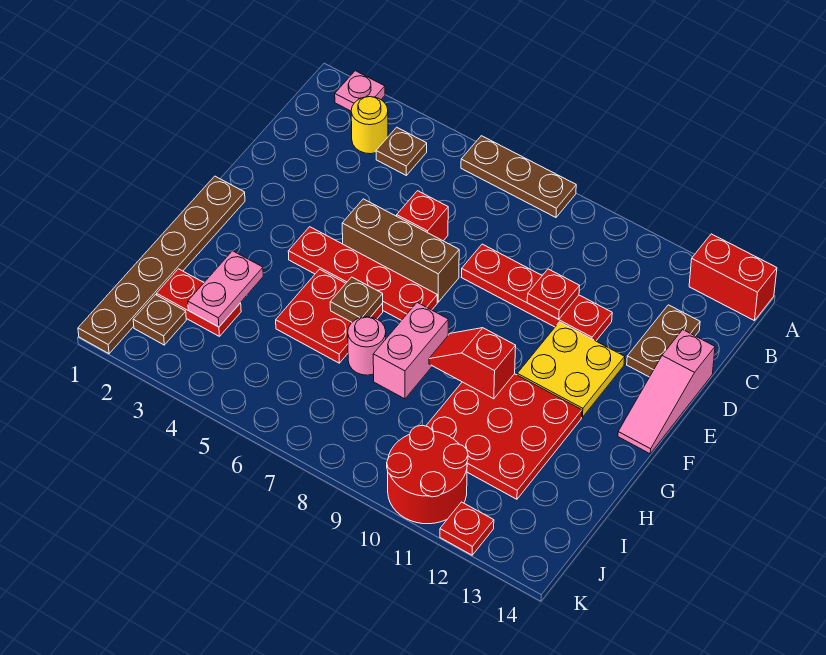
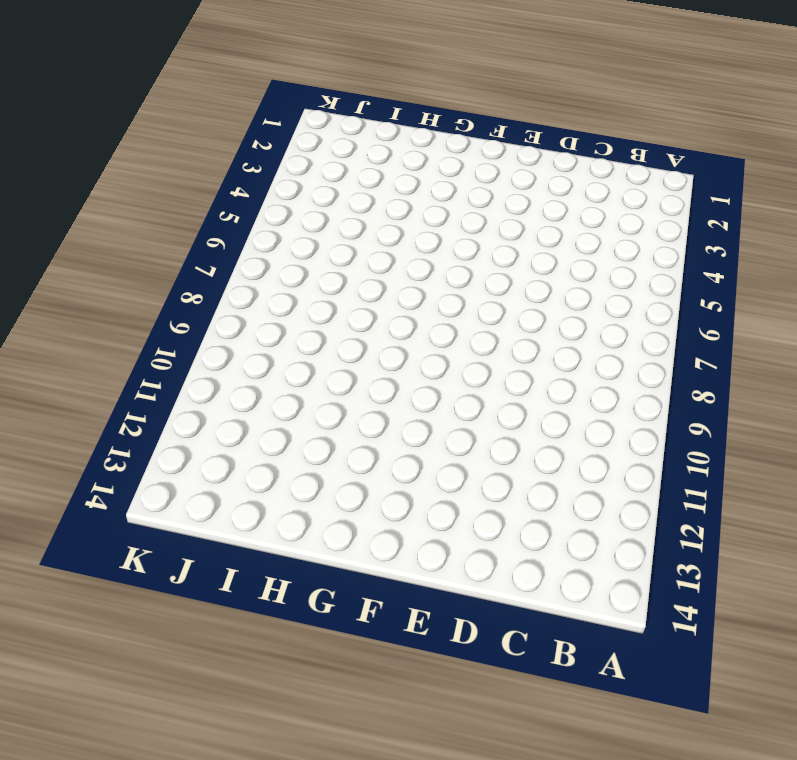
none -> pink plate A2 level 1
none -> brown plate A6:A8 level 1
none -> red brick A13:A14 level 1

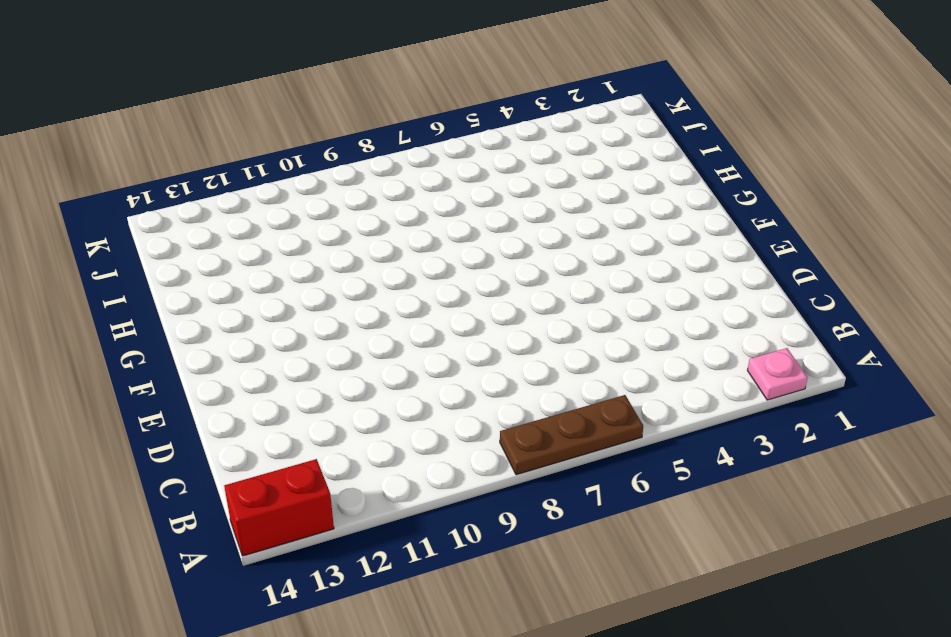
none -> yellow round brick B3 level 1
none -> brown plate B4 level 1
none -> brown plate C13:D13 level 1

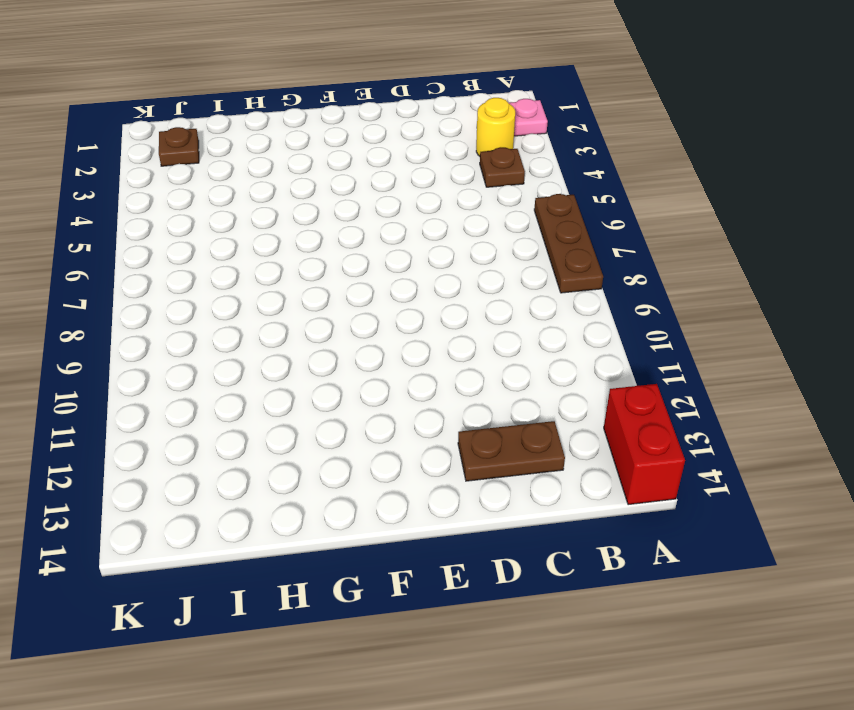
none -> red brick D6 level 1
none -> red plate D8:D11 level 1
none -> pink slope D14:F14 level 1 top D

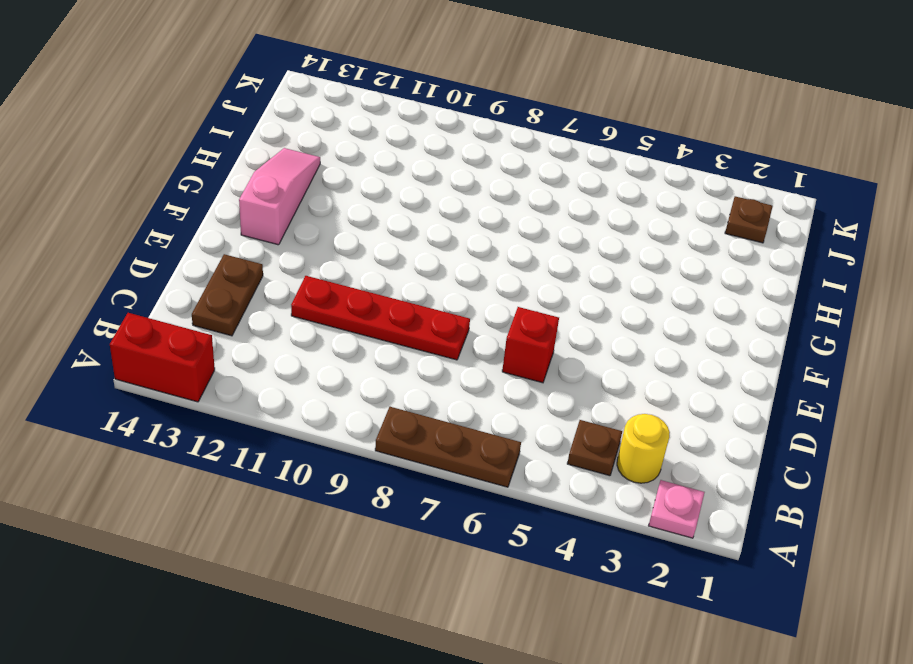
pink slope F13:H13 level 1 top F -> pink slope D14:F14 level 1 top D
none -> brown brick E5:E7 level 1
none -> yellow plate E11:F12 level 1
none -> brown plate F1:K1 level 1

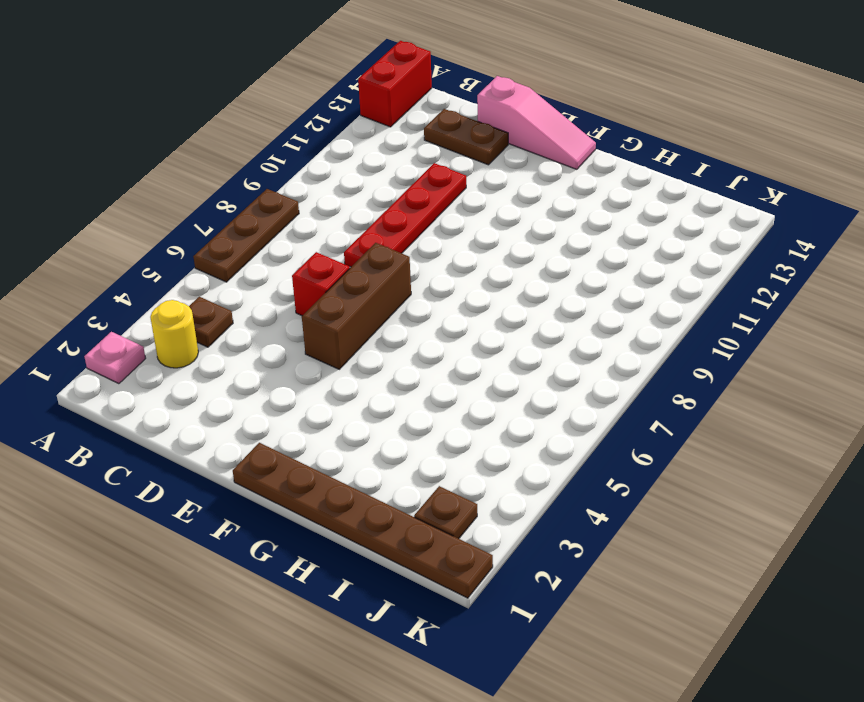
none -> yellow plate E11:F12 level 1
none -> red plate F4:F7 level 1
none -> red plate G5:H6 level 1

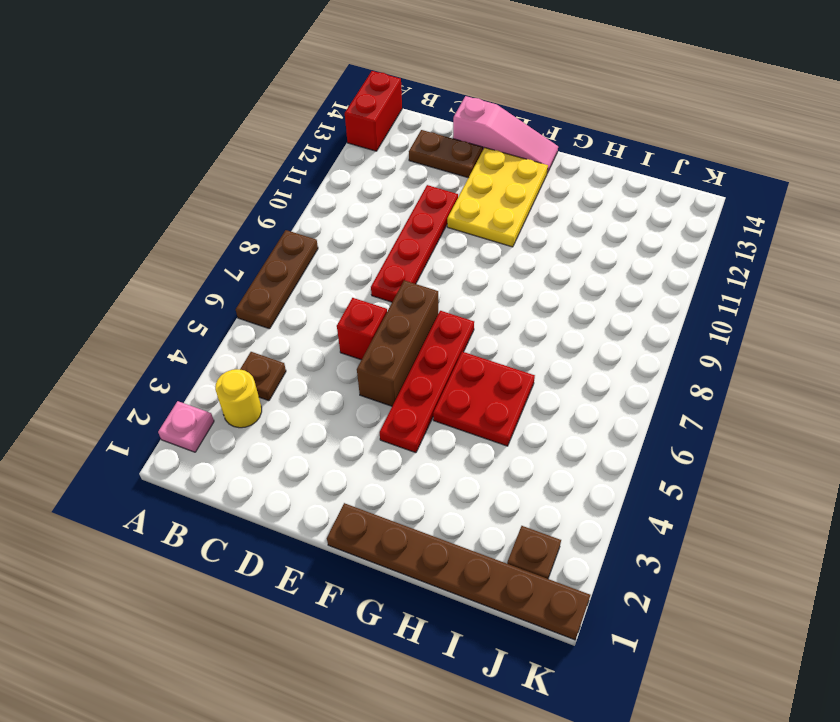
yellow plate E11:F13 level 1 -> yellow plate E11:F12 level 1
none -> pink brick G8:H8 level 1
none -> red plate G10:I12 level 1
none -> pink round brick H7 level 1

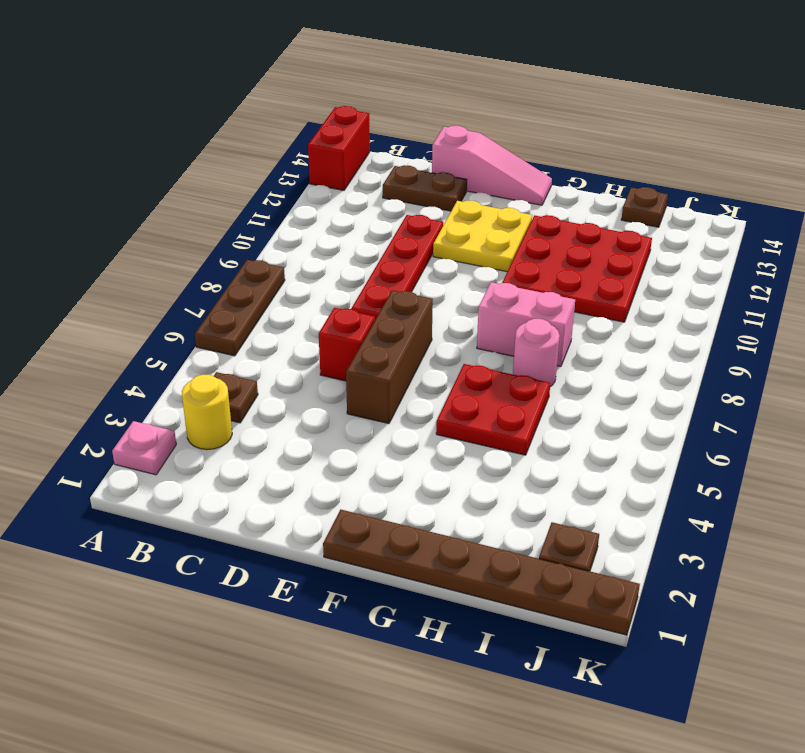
brown plate I14 level 1 -> brown plate G6 level 2
none -> red plate F4:F7 level 1
none -> red plate I2:I3 level 1
none -> red round brick J10:K11 level 1

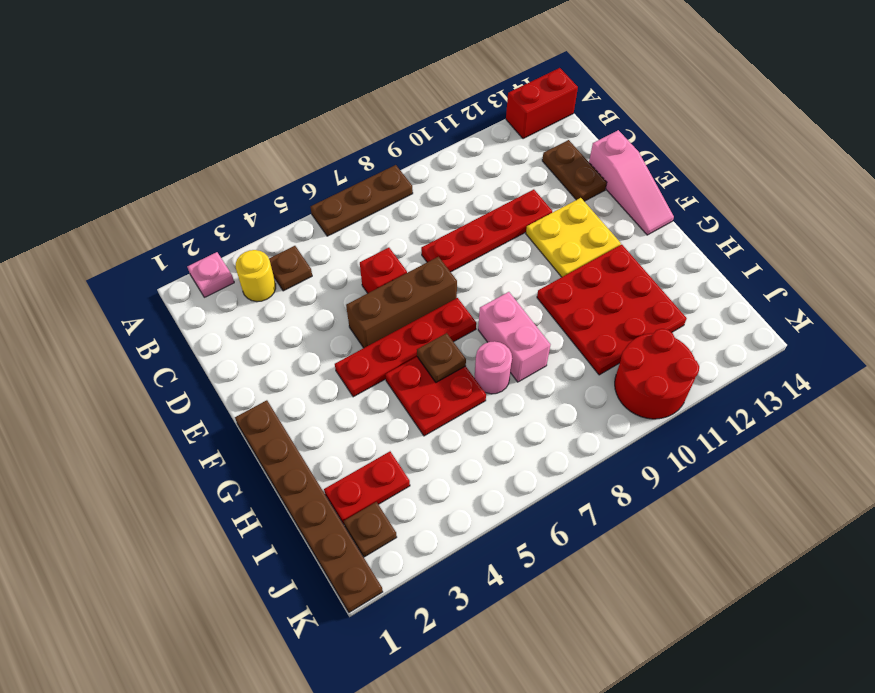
none -> red plate K12 level 1
none -> red plate D10 level 2
none -> red slope G9:G10 level 2 top 10

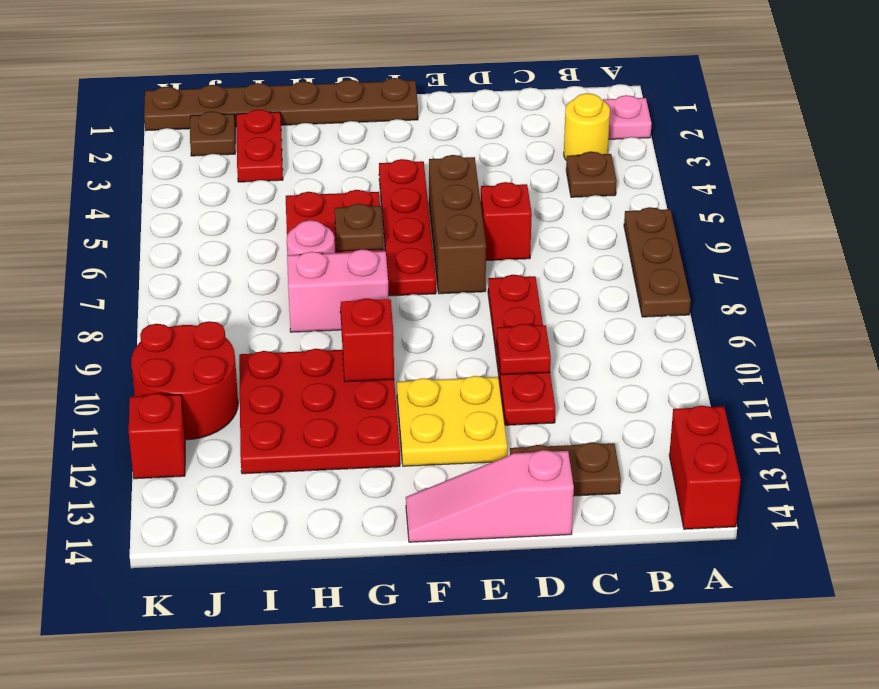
red brick K12 level 1 -> red plate K12 level 1
none -> pink plate H3:I3 level 2

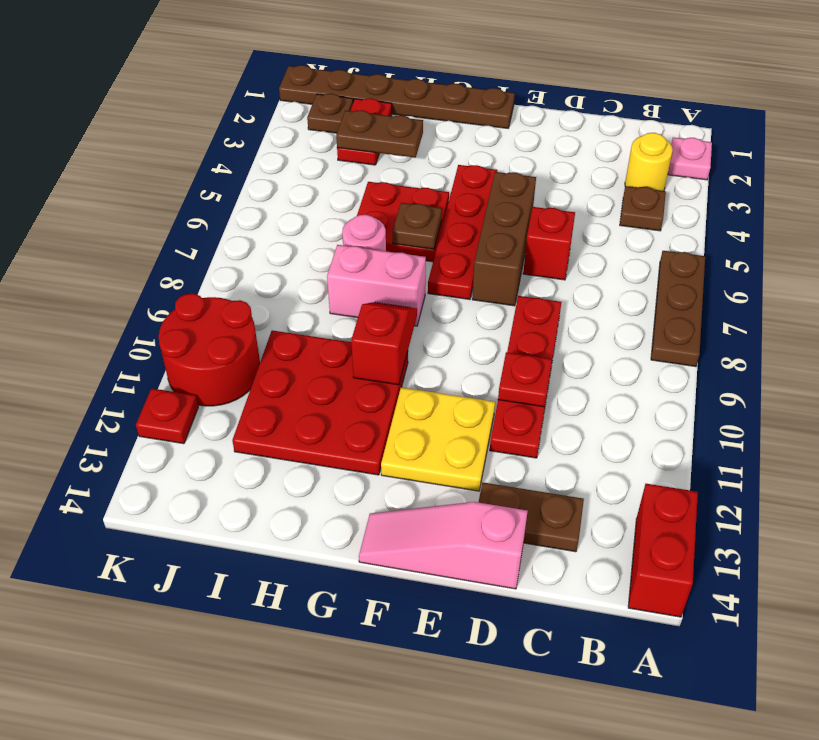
brown plate H3:I3 level 2 -> pink plate H3:I3 level 2

